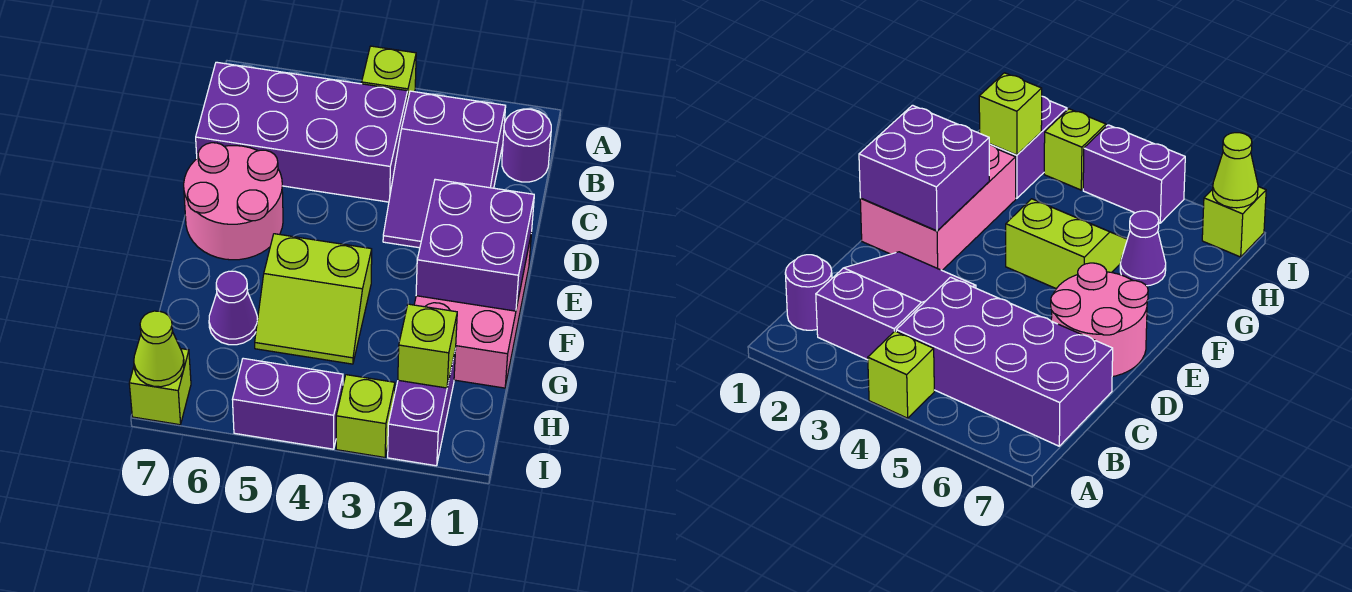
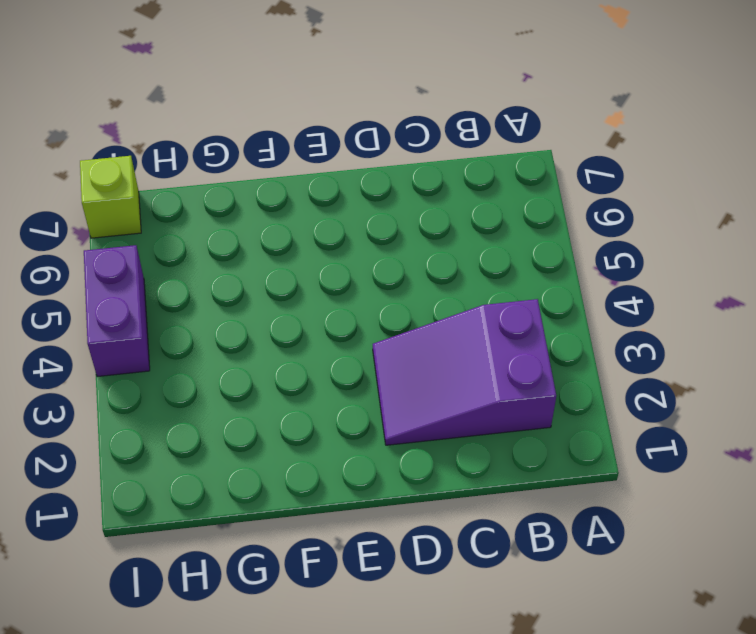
none -> lime brick A4 level 1
none -> purple round brick B1 level 1
none -> purple brick B4:C7 level 1

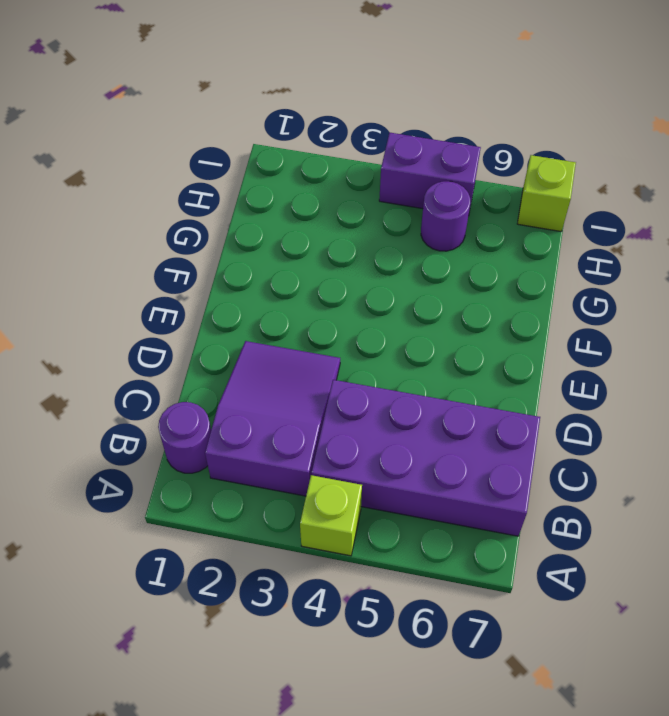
purple round brick H5 level 1 -> none
none -> pink round brick D6:E7 level 1
none -> pink brick E1:G2 level 1
none -> lime slope F4:G5 level 1 top F

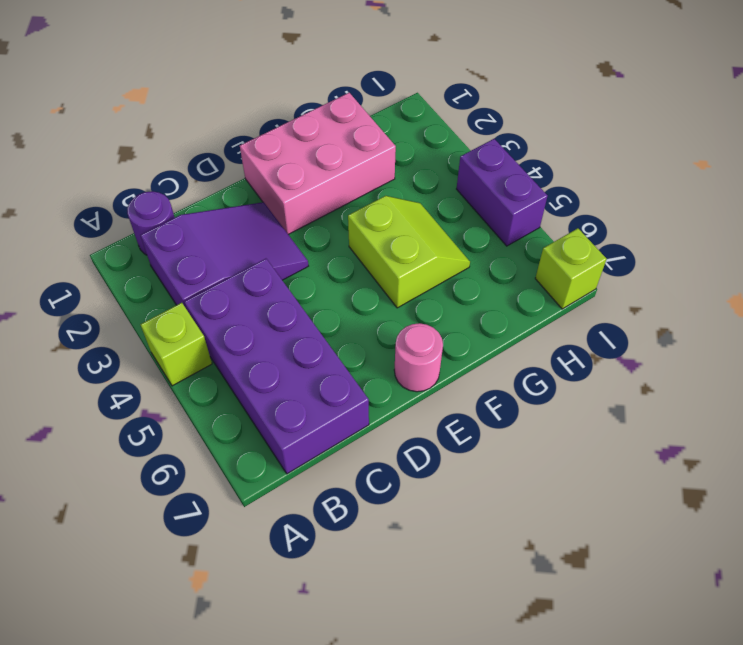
pink round brick E7 level 1 -> pink round brick D6:E7 level 1
none -> purple cone G6 level 1
none -> purple brick H2:I2 level 1
none -> lime brick I3 level 1

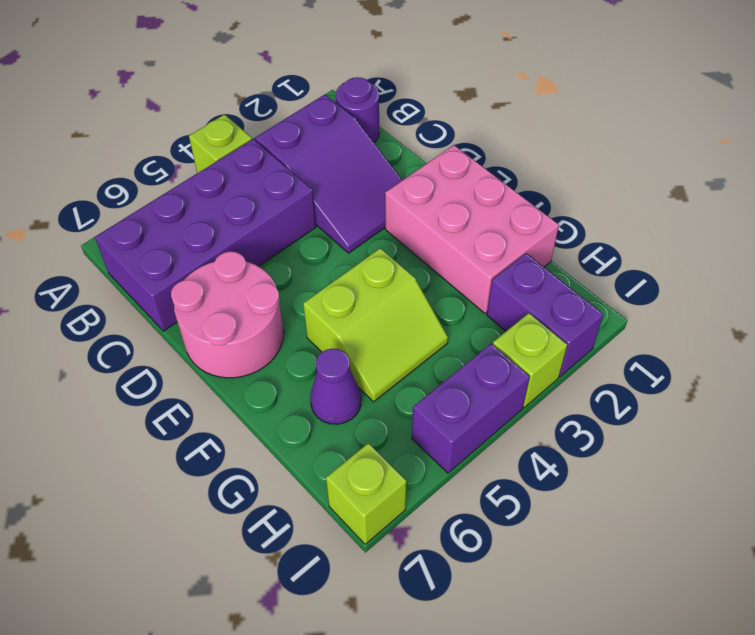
none -> purple brick E1:F2 level 2
none -> lime brick H2 level 2
none -> lime cone I7 level 2

